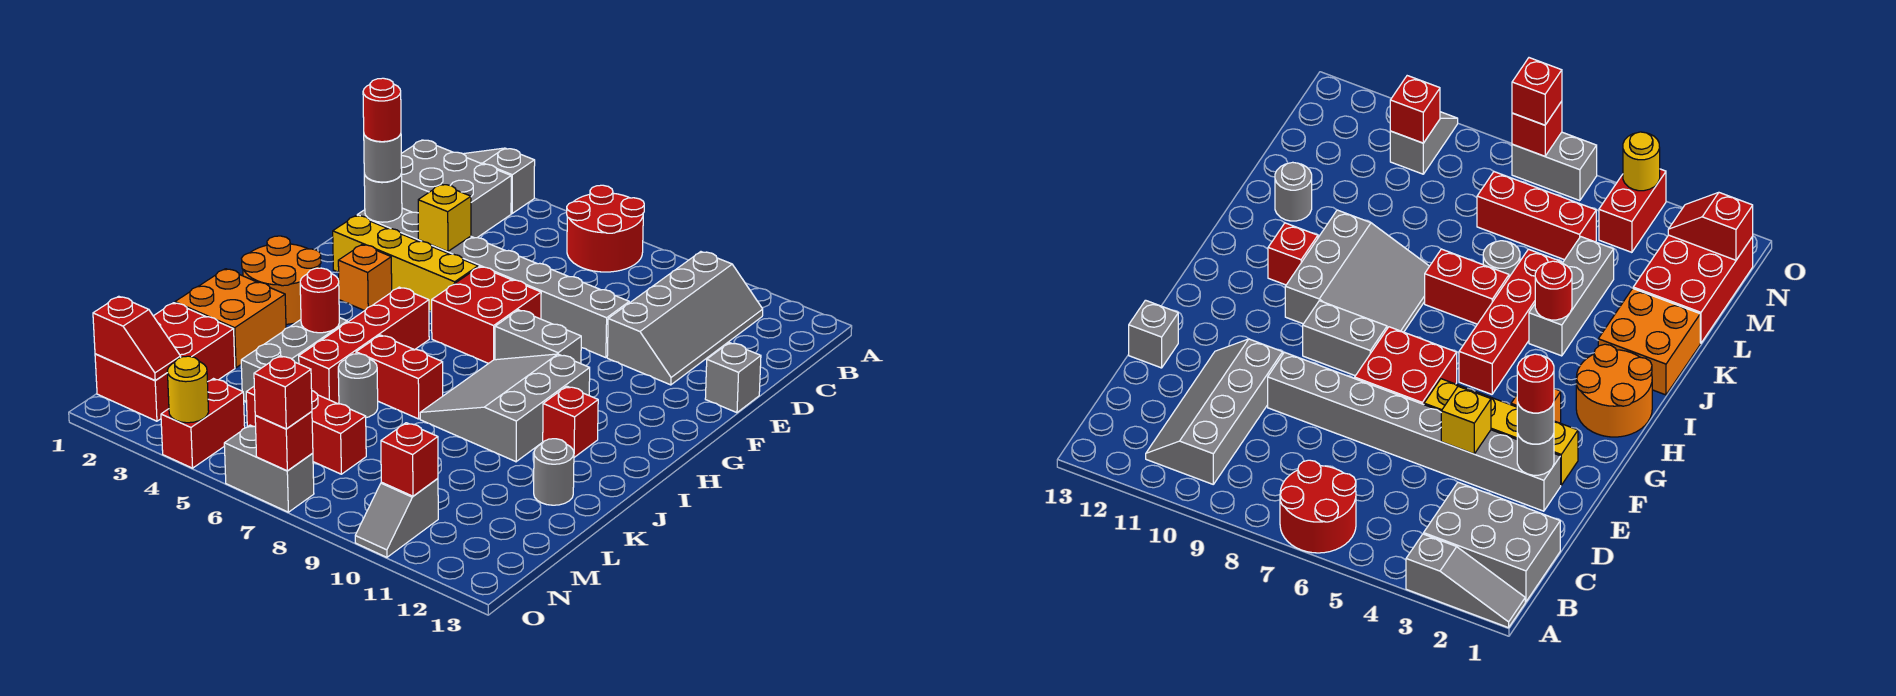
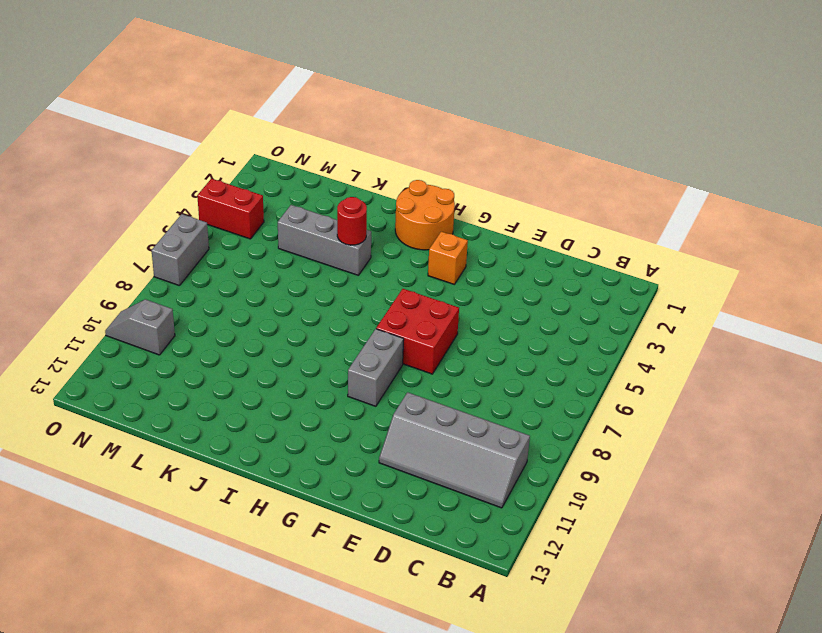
none -> grey slope A1:A3 level 1 top 3
none -> red round brick A6:B7 level 1
none -> grey brick B1:C3 level 1
none -> grey brick E2:E9 level 1

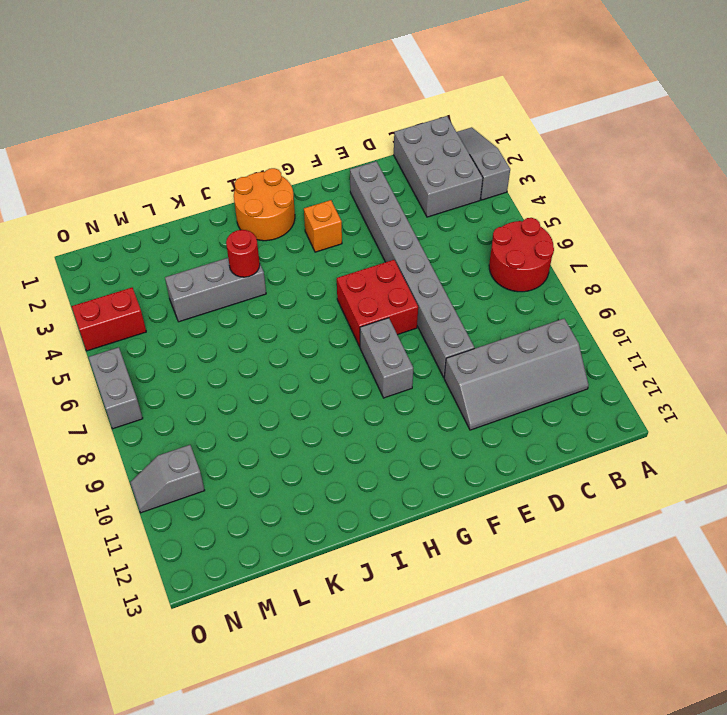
none -> grey brick E13 level 1
none -> yellow brick F2:F5 level 1
none -> red brick H5:K5 level 1
none -> grey slope H8:J10 level 1 top 10

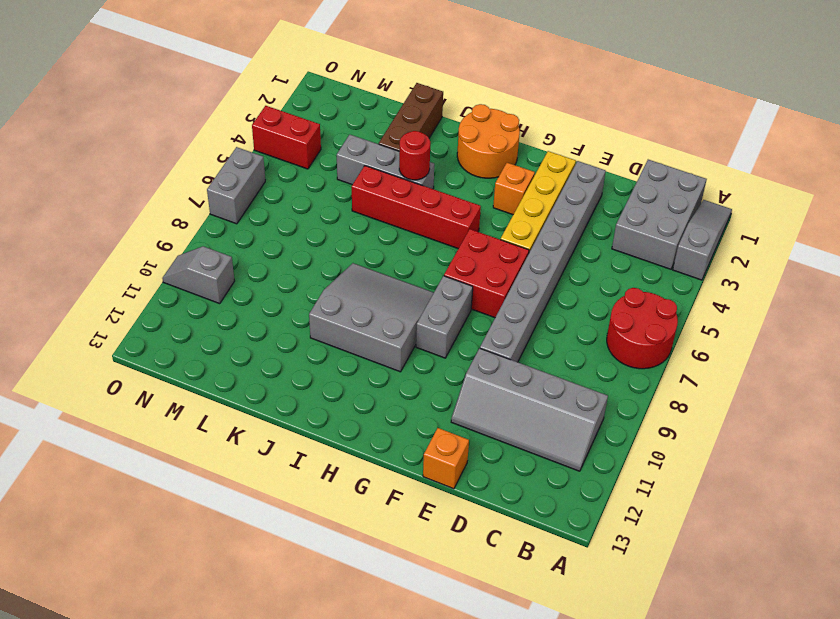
orange brick E13 level 1 -> grey brick E13 level 1
brown brick K1:K3 level 1 -> orange brick J1:K2 level 1
none -> red brick I11 level 1
none -> red brick J6:J7 level 1
none -> grey round brick K6 level 1
none -> grey round brick K12 level 1

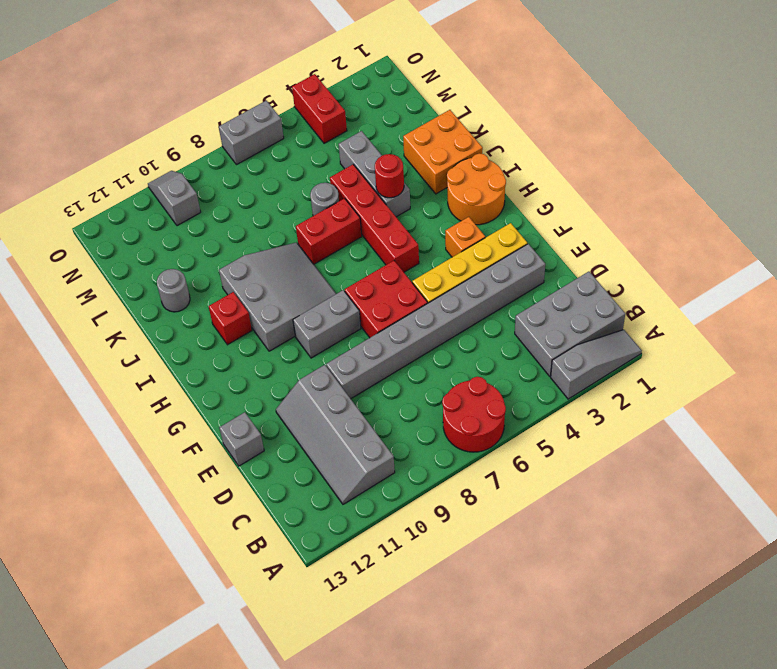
none -> red brick L1:N2 level 1
none -> red brick M5:M7 level 1
none -> grey round brick E2 level 2
none -> yellow brick E4 level 2

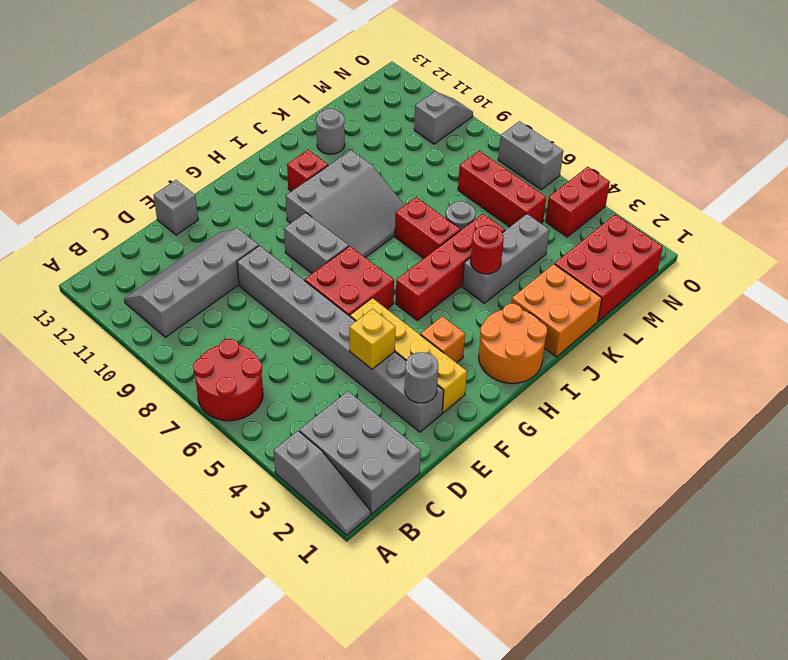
none -> red slope N1:N2 level 2 top 1
none -> red brick N10 level 2
none -> yellow round brick O4 level 2
none -> red brick O7 level 2

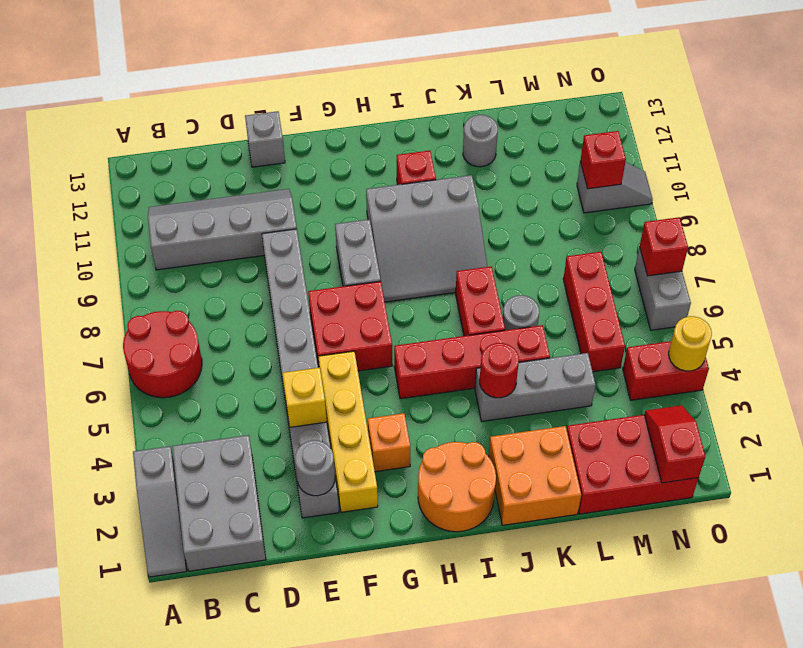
none -> grey round brick E2 level 3
none -> red brick O7 level 3
none -> red round brick E2 level 4

